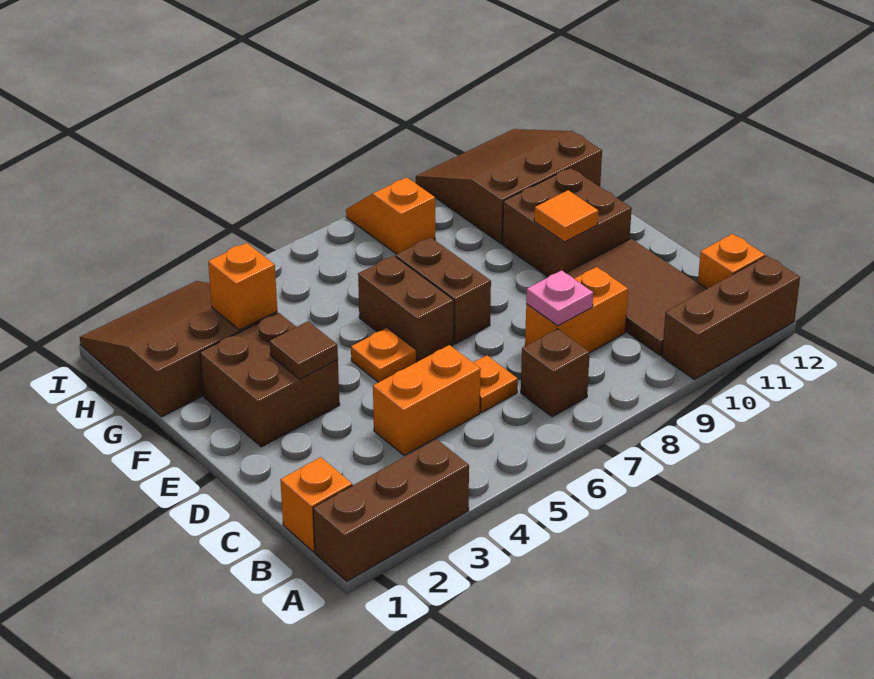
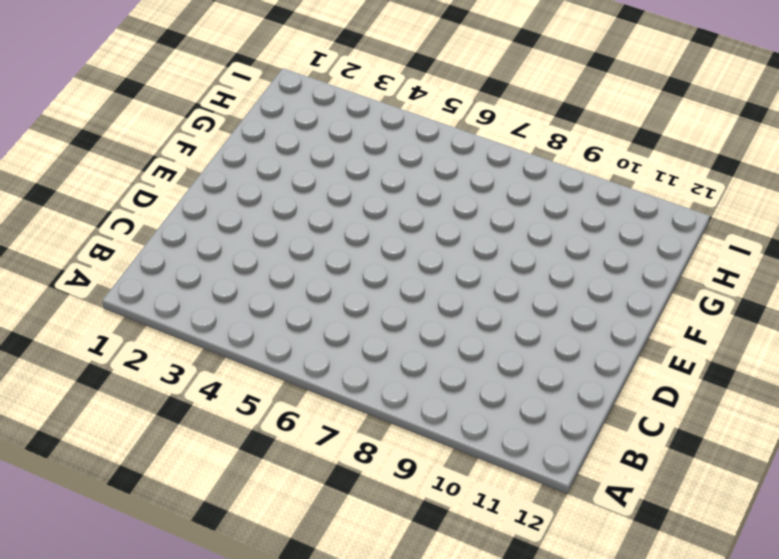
none -> brown brick A1:A3 level 1
none -> brown brick A10:A12 level 1
none -> orange brick B1 level 1

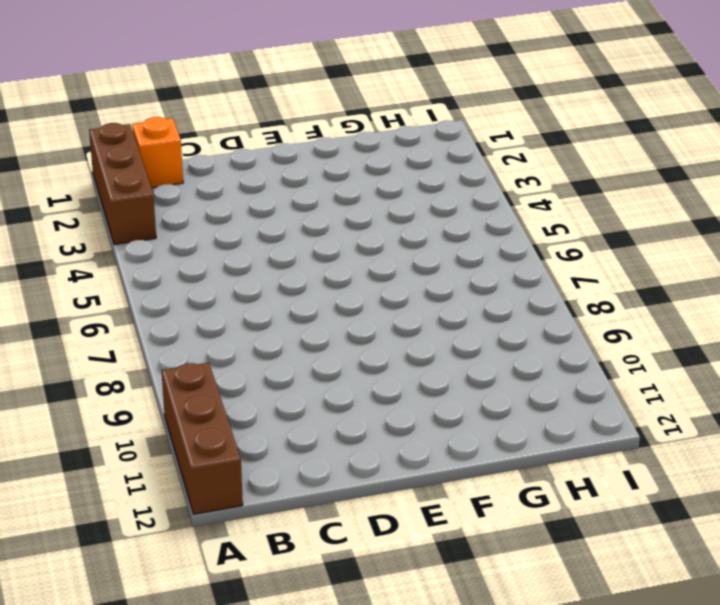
none -> brown brick B7 level 1
none -> brown tile B10:D11 level 1
none -> orange brick B12 level 1

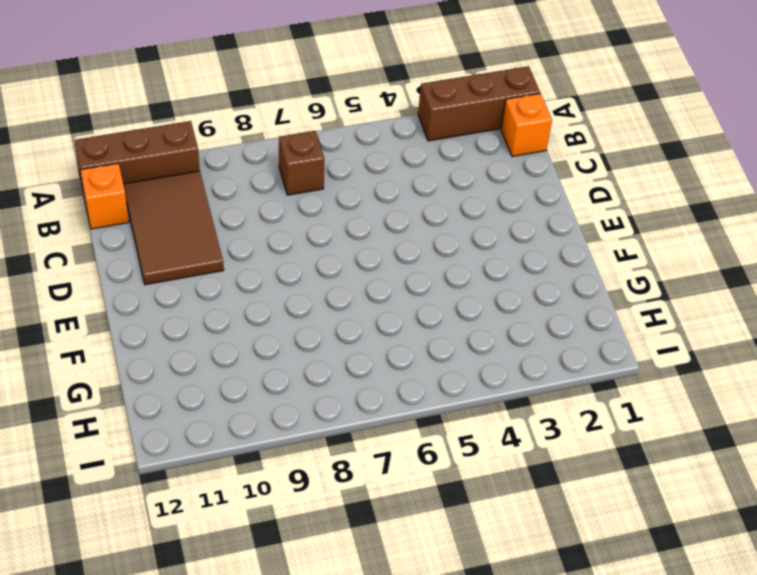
none -> orange brick C4:C5 level 1
none -> orange plate C6 level 1
none -> orange brick C8:C9 level 1

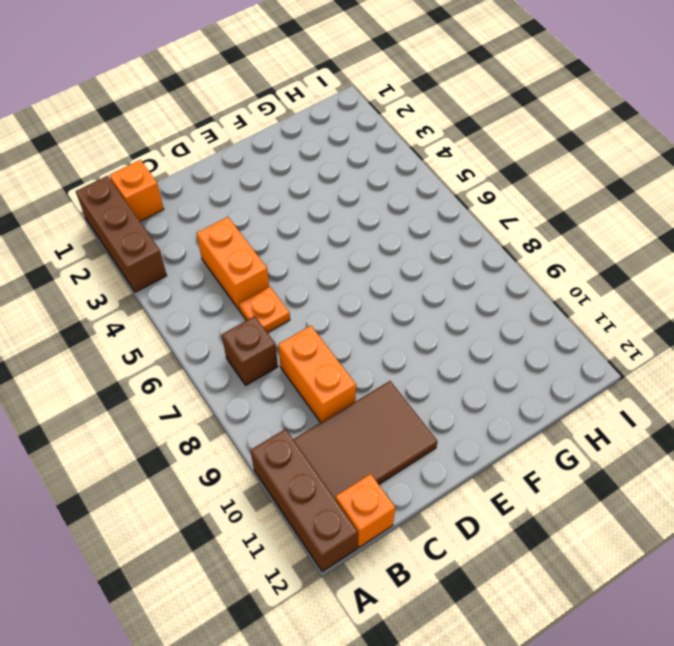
none -> brown brick E2:F3 level 1
none -> orange plate E5 level 1
none -> brown brick E6:F6 level 1

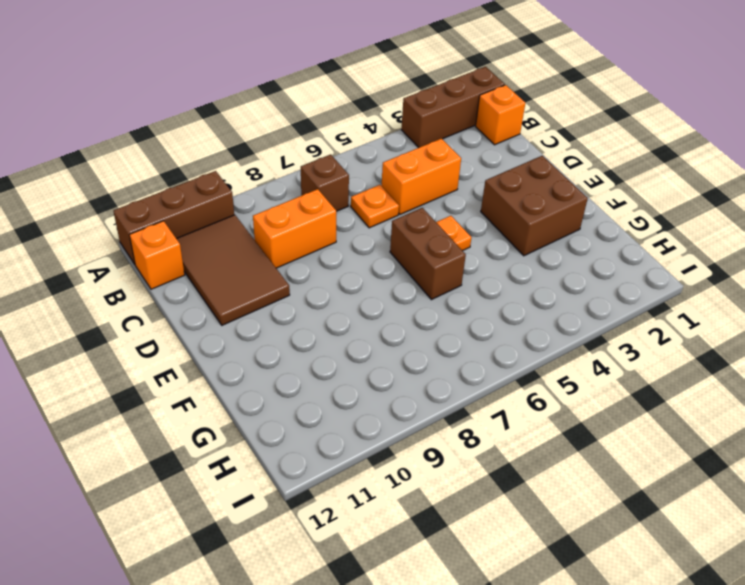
none -> brown brick E7:F7 level 1
none -> brown brick E10:F11 level 1
none -> brown slope G1:I3 level 1 top G

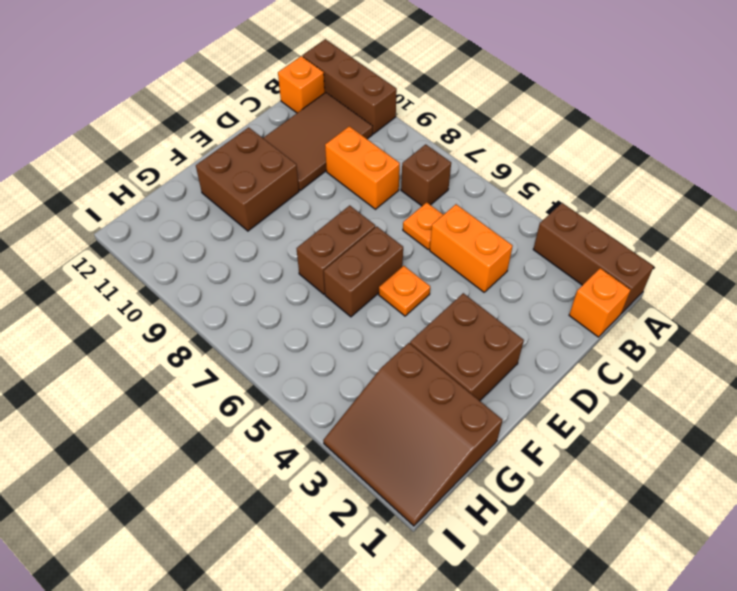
none -> brown slope G10:I12 level 1 top G
none -> orange slope H8:I8 level 1 top H
none -> pink plate C8 level 2

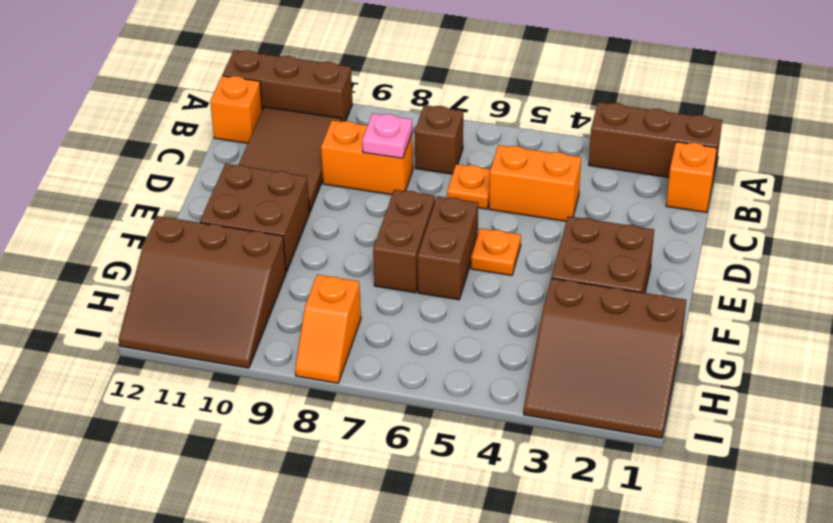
none -> brown tile E3 level 2
none -> orange tile E10 level 2
none -> orange brick G3 level 2

